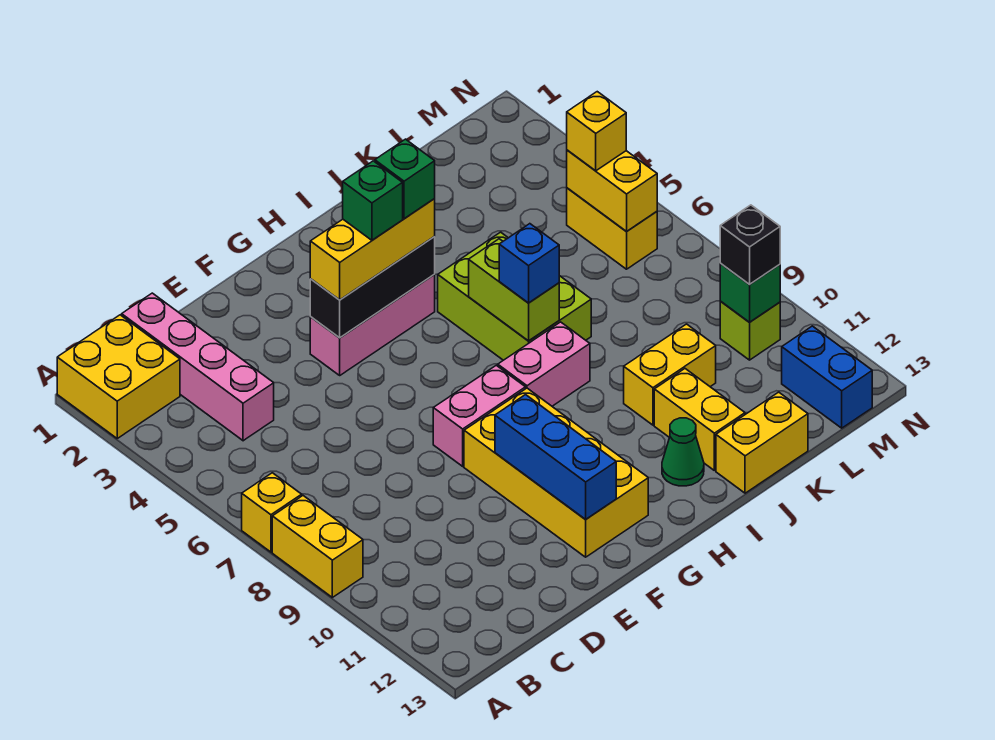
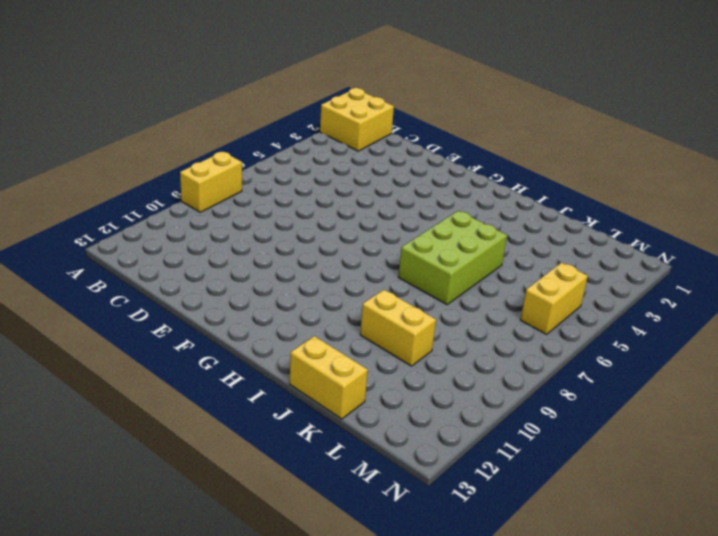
none -> yellow brick A7 level 1
none -> pink brick C1:C4 level 1
none -> pink brick F4:H4 level 1

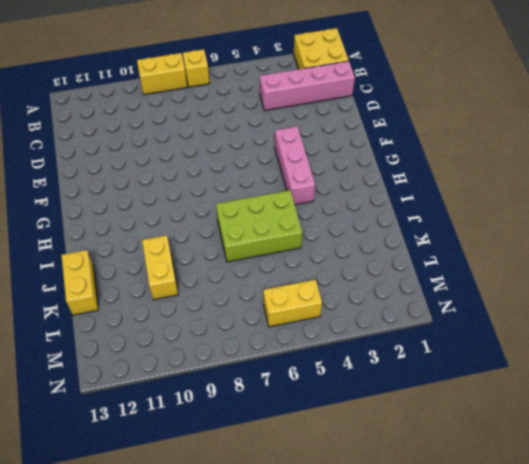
none -> pink brick F8:G8 level 1
none -> yellow brick F9:G12 level 1
none -> pink brick H8:I8 level 1

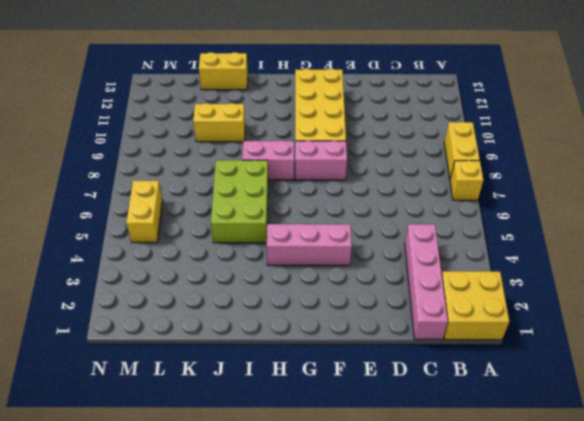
none -> green cone I12 level 1
none -> yellow brick J11:J12 level 1
none -> lime brick M10 level 1

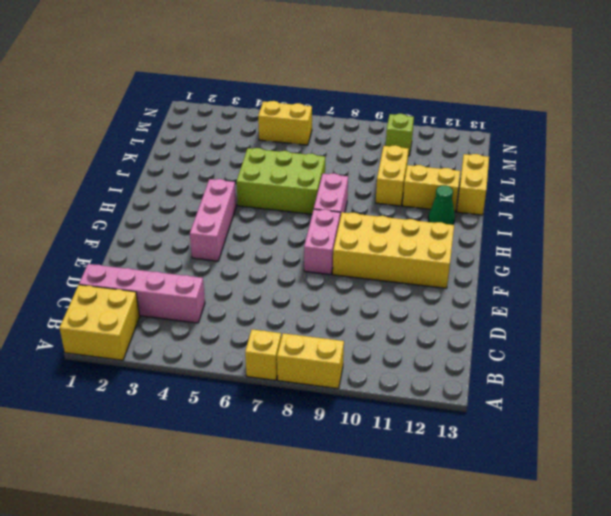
none -> blue brick M12:M13 level 1
none -> black brick F4:H4 level 2
none -> blue brick F10:F12 level 2

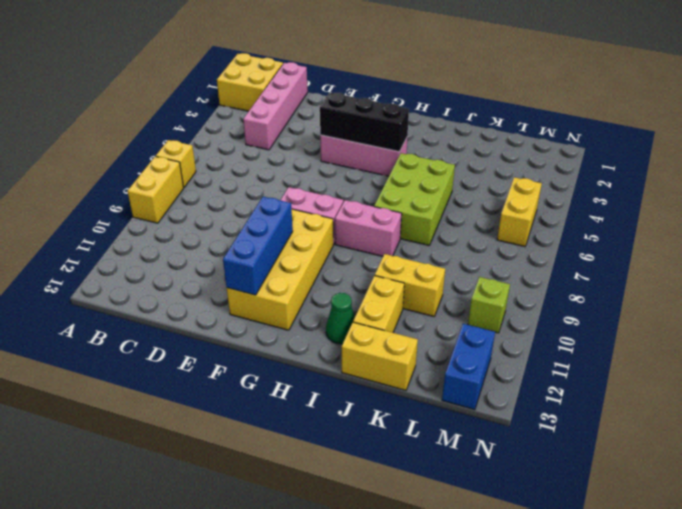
none -> lime brick I6:I7 level 2
none -> yellow brick M5:M6 level 2
none -> green brick M10 level 2

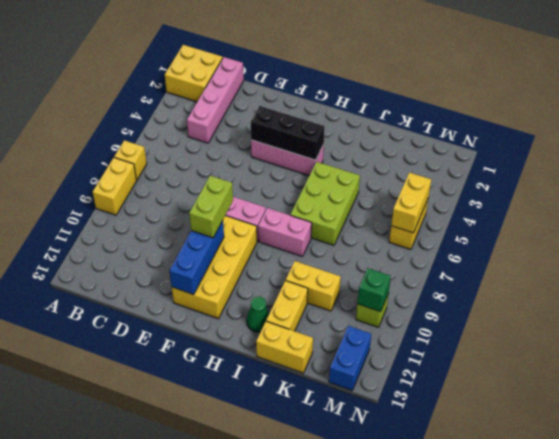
lime brick F9:F10 level 3 -> lime brick I6:I7 level 2
none -> yellow brick F4:H4 level 3
none -> blue brick I7 level 3
none -> yellow brick M5 level 3

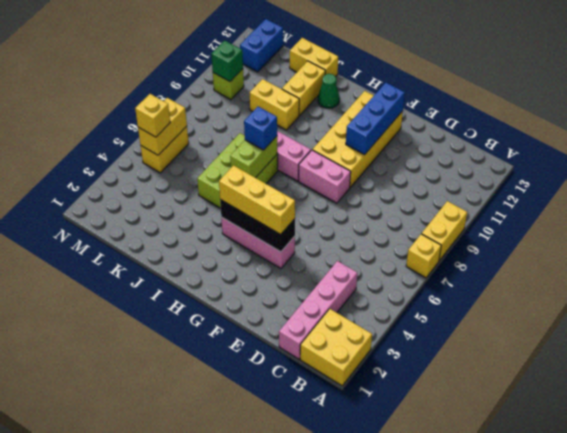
none -> black brick M10 level 3
none -> green brick G4 level 4
none -> green brick H4 level 4

